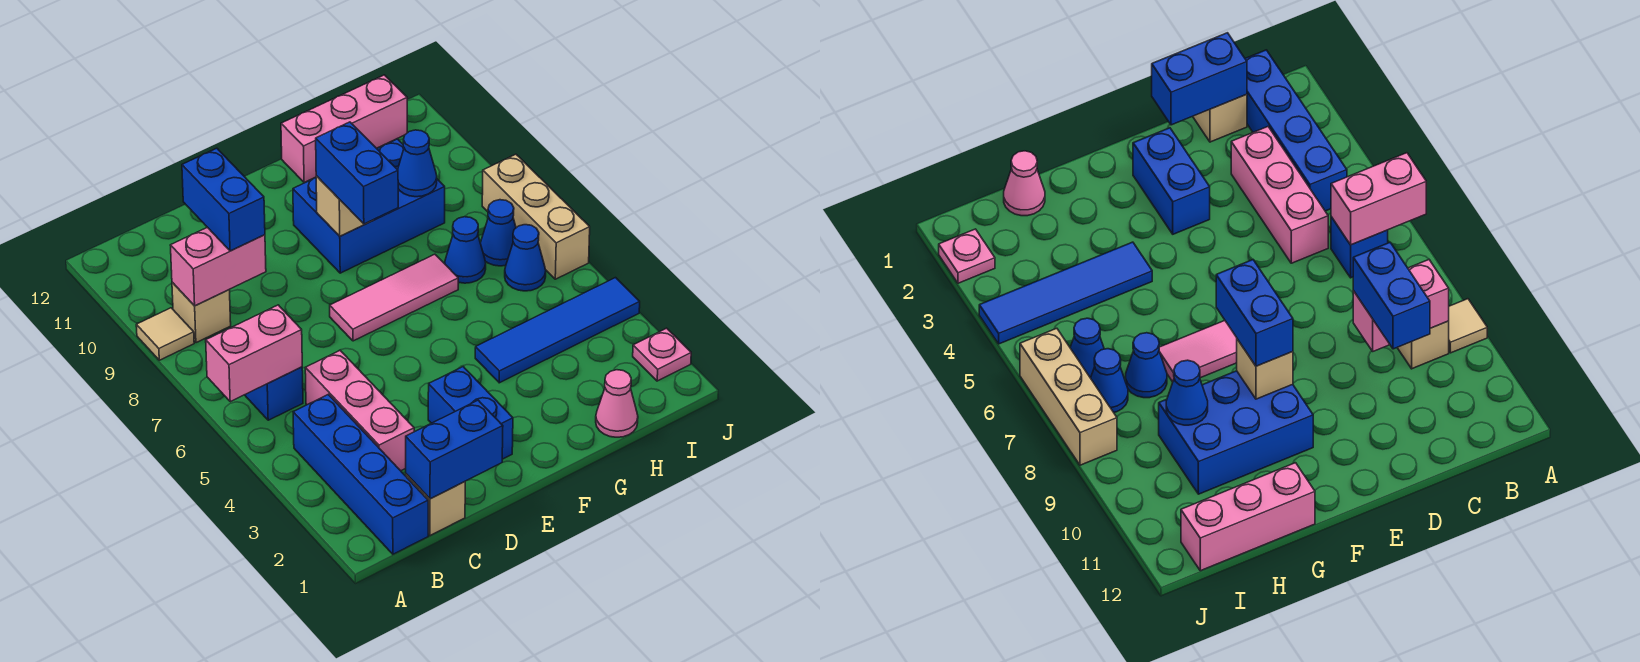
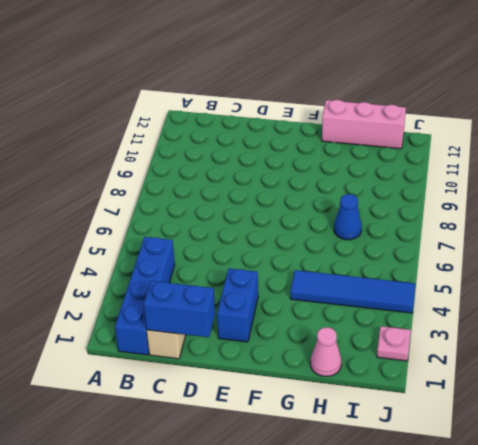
none -> tan tile A9 level 1
none -> blue brick B6 level 1
none -> tan brick B9 level 1

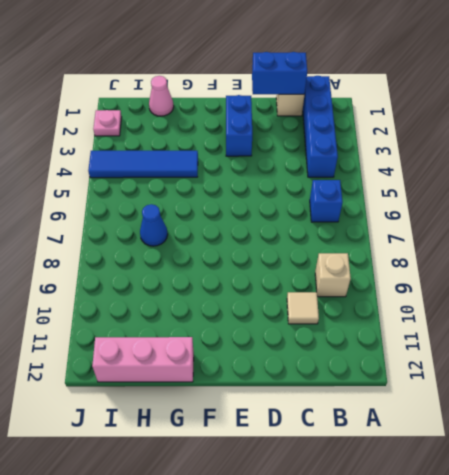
tan tile C10 level 1 -> tan tile A9 level 1
none -> pink brick C3:C5 level 1
none -> pink tile E7:G7 level 1
none -> blue brick F9:H10 level 1

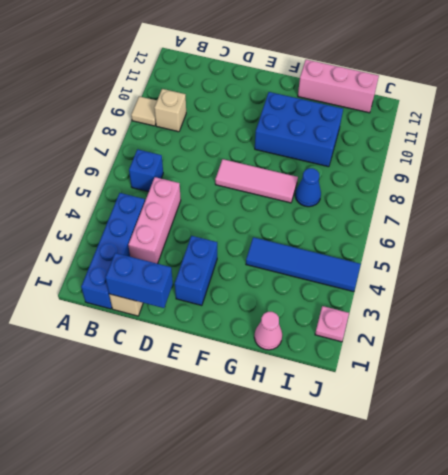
none -> blue cone I6 level 1
none -> blue cone I7 level 1
none -> tan brick J6:J8 level 1

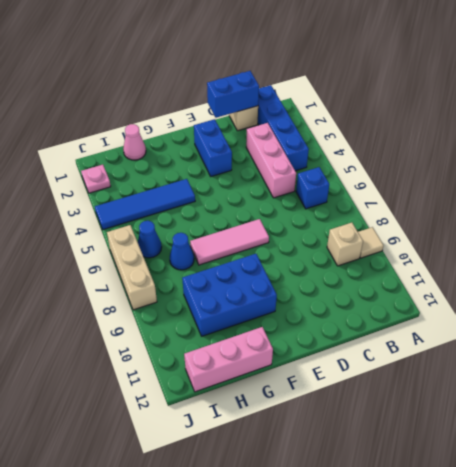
none -> blue cone I7 level 1
none -> pink brick A6:B6 level 2
none -> pink brick B9:C9 level 2

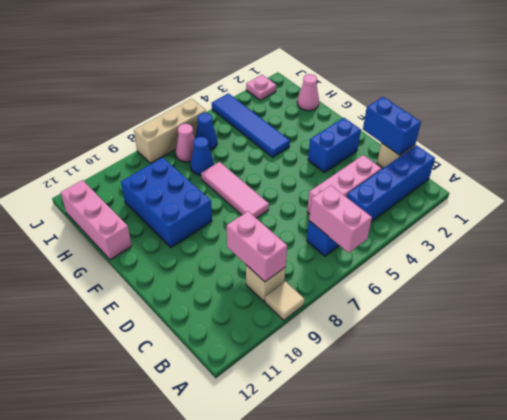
pink cone I7 level 1 -> blue cone I7 level 1
none -> tan brick F9 level 2
none -> blue cone H9 level 2
none -> blue brick C9:C10 level 3

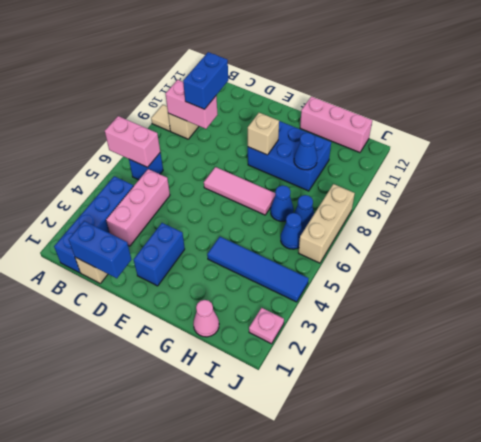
none -> blue brick F8:F9 level 3

